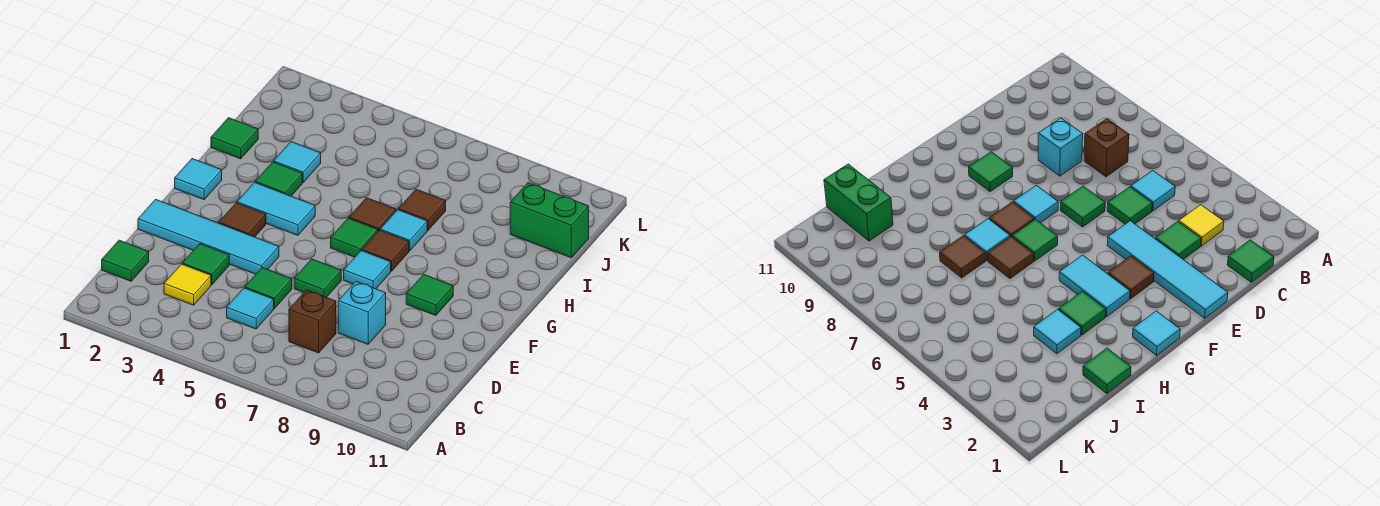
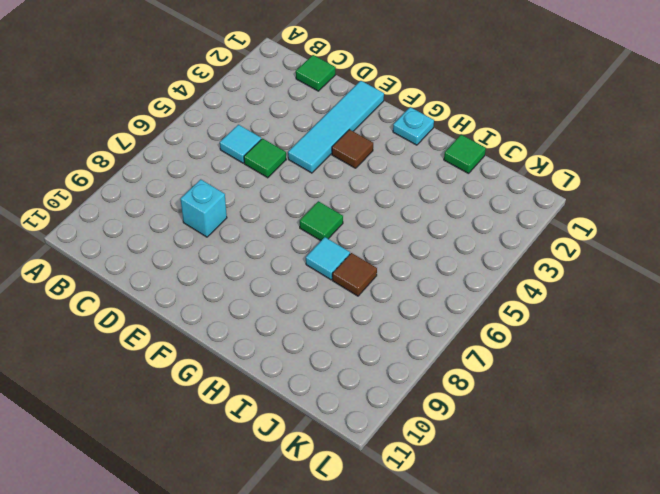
cyan plate G1 level 1 -> cyan tile G1 level 1
none -> yellow tile C3 level 1
none -> brown brick C7 level 1
none -> green tile D3 level 1

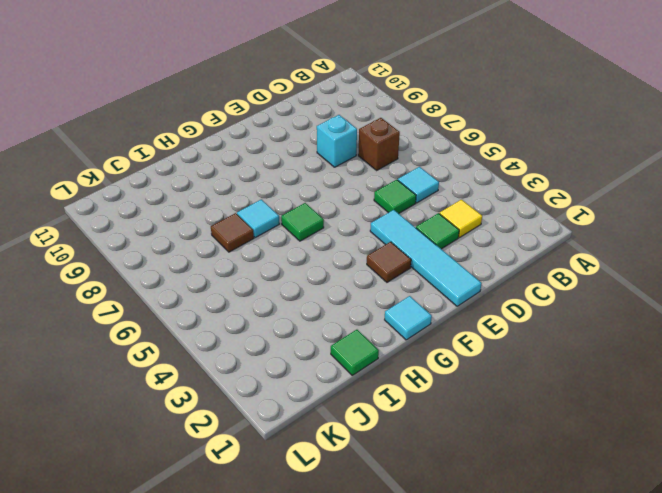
none -> green tile C1 level 1
none -> green tile E6 level 1
none -> cyan tile F7 level 1

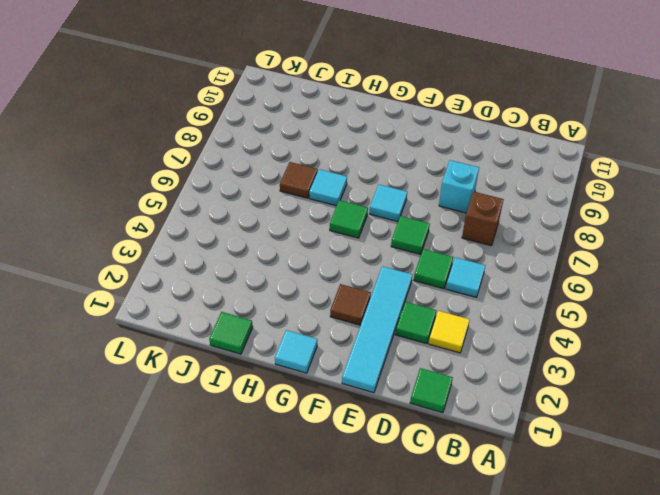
none -> green tile F9 level 1
none -> cyan tile G3:G4 level 1
none -> brown tile G7 level 1

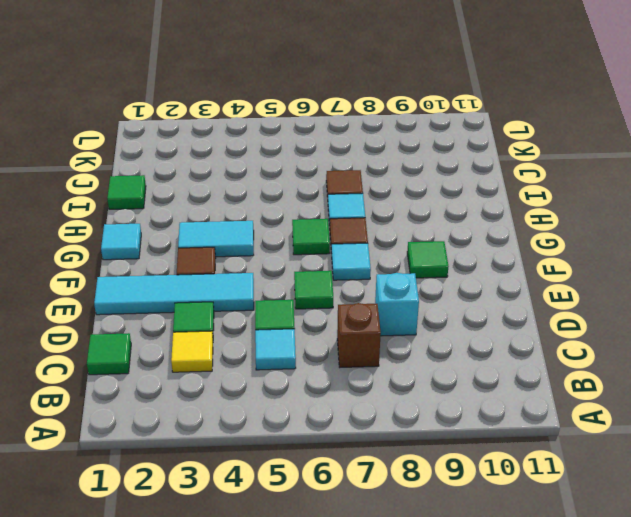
none -> green tile H3 level 1
none -> brown tile H6 level 1
none -> cyan tile I3 level 1

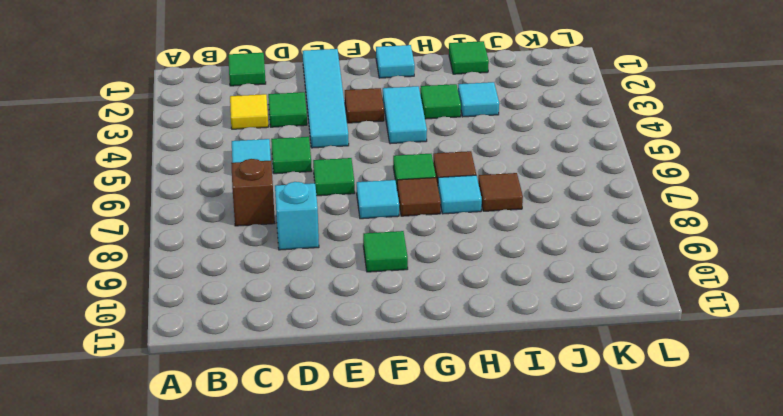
none -> green brick J10:J11 level 1

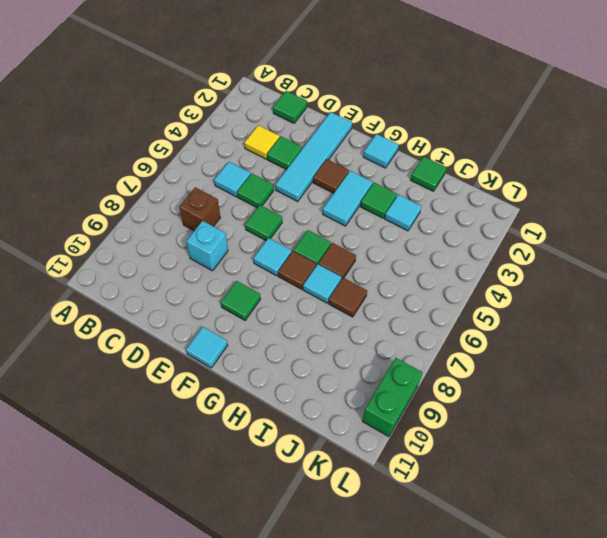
cyan tile F11 level 1 -> none
green brick L9:L10 level 1 -> green brick J10:J11 level 1

